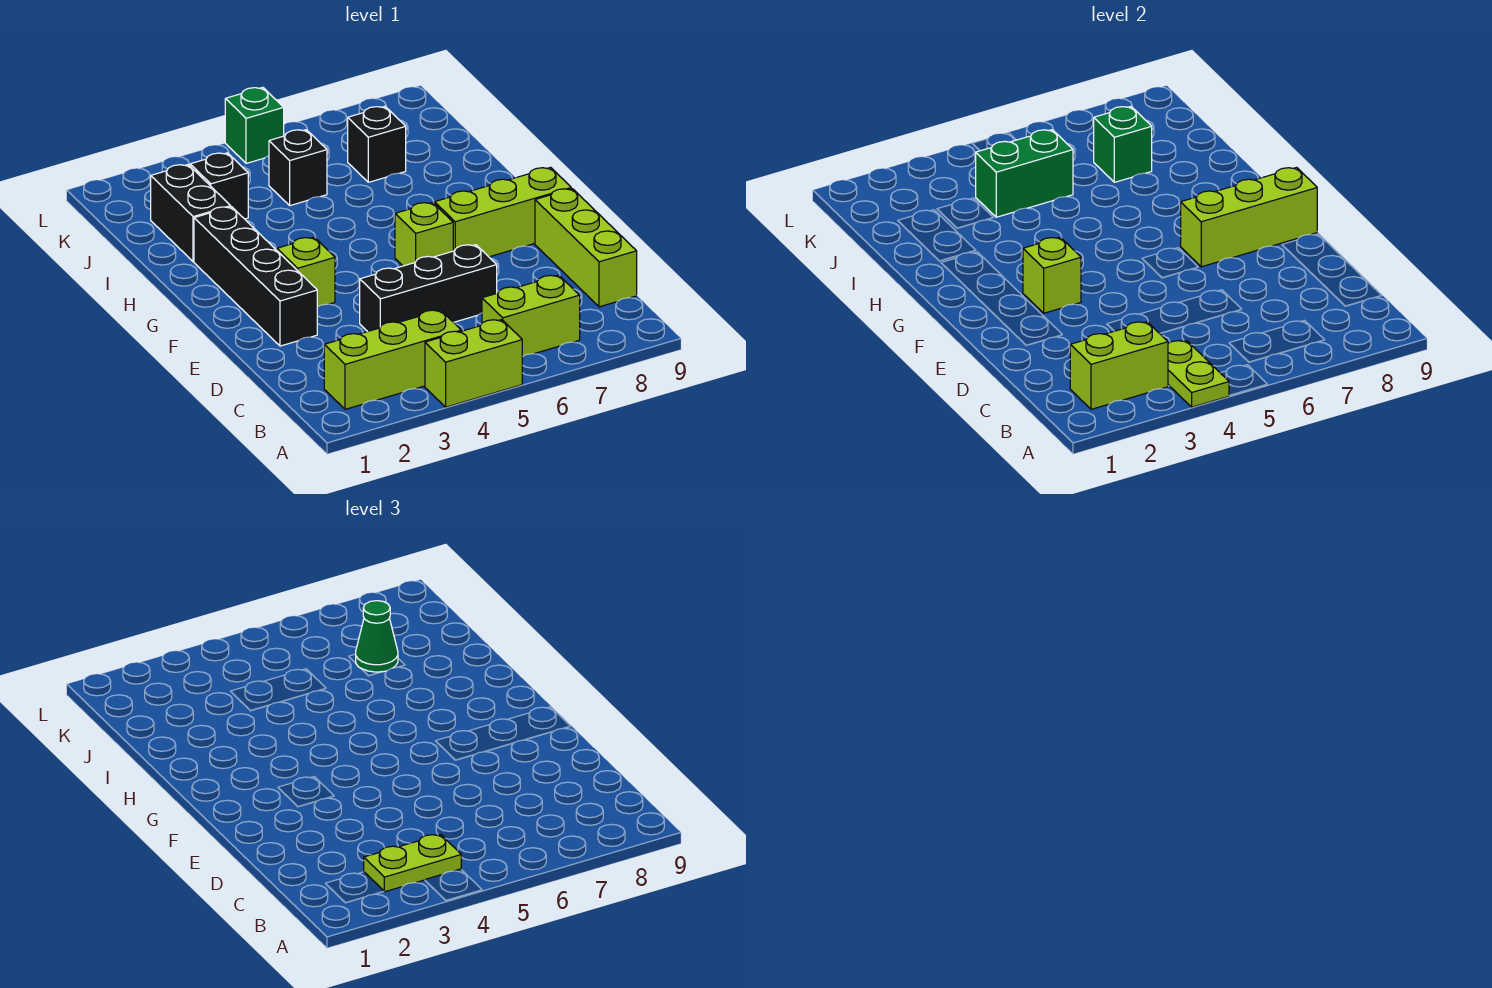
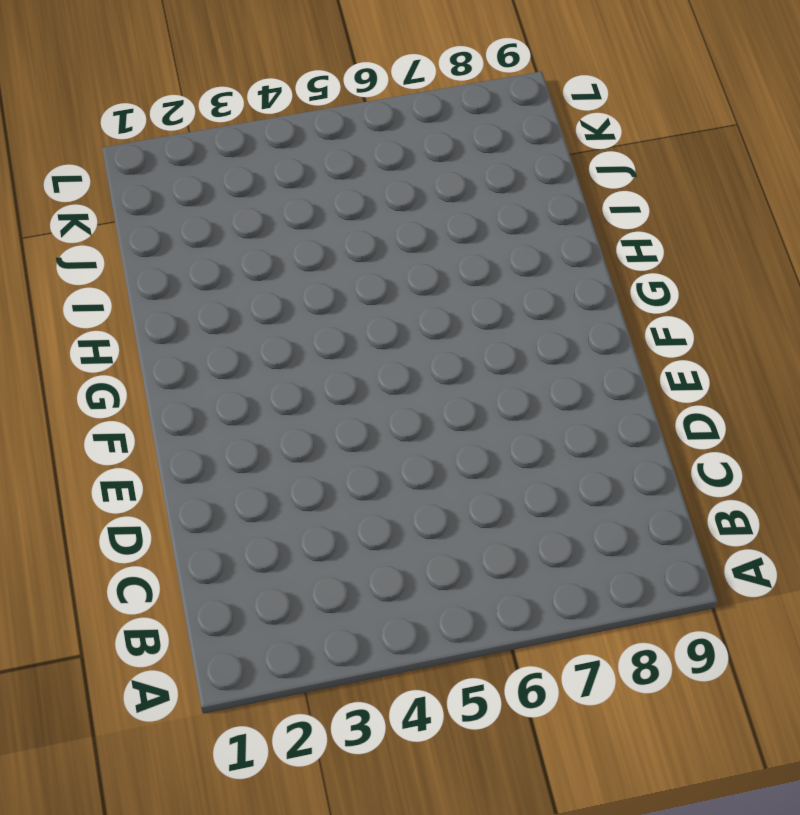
none -> lime brick A4:A5 level 1
none -> lime brick B2:B4 level 1
none -> lime brick B6:B7 level 1

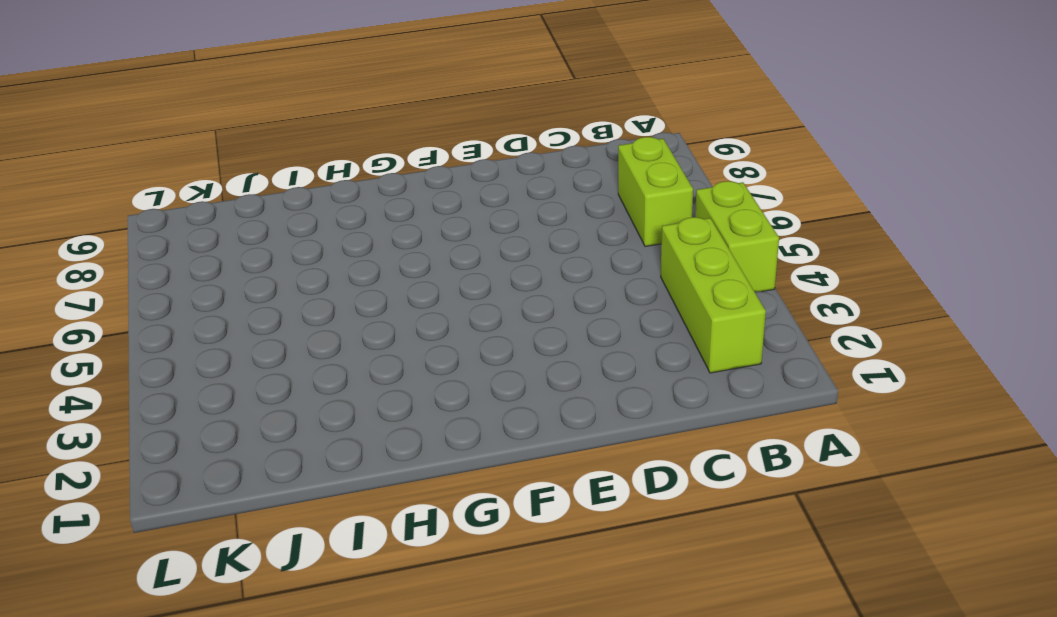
none -> lime brick C9:E9 level 1
none -> black brick D4:D6 level 1
none -> black brick E2:H2 level 1

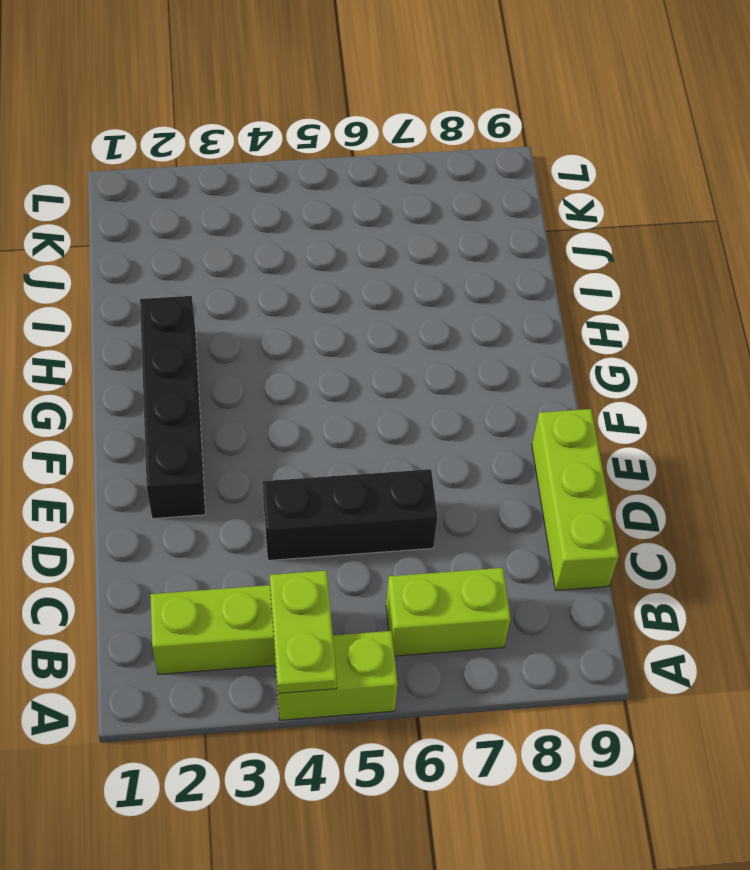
none -> lime brick F3 level 1
none -> lime brick F6 level 1
none -> lime brick F7:F9 level 1

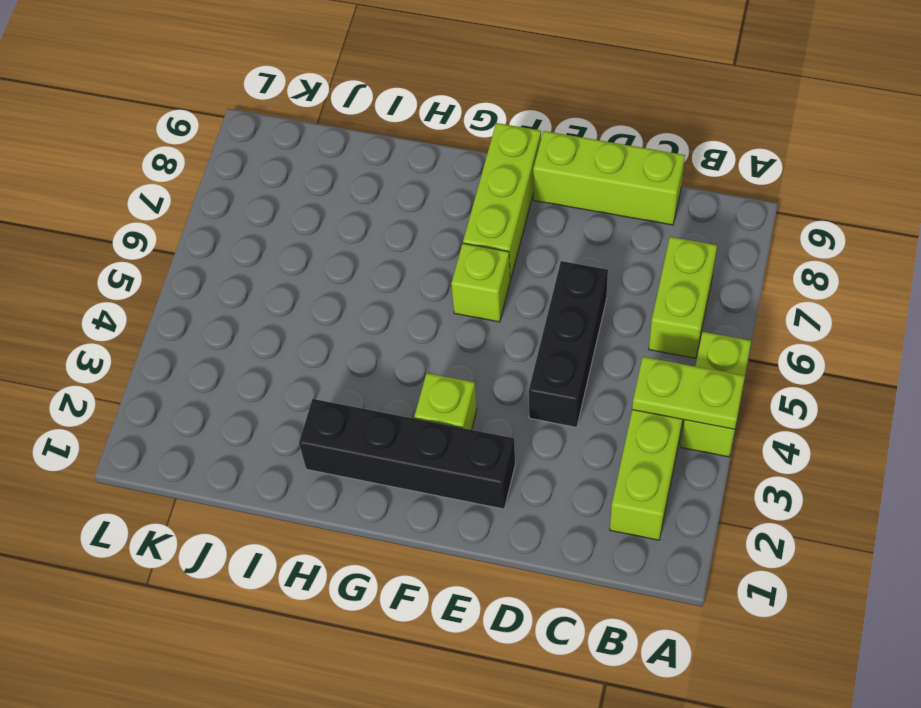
none -> black brick I2:J2 level 1
none -> black brick J3 level 1
none -> black brick J5 level 1

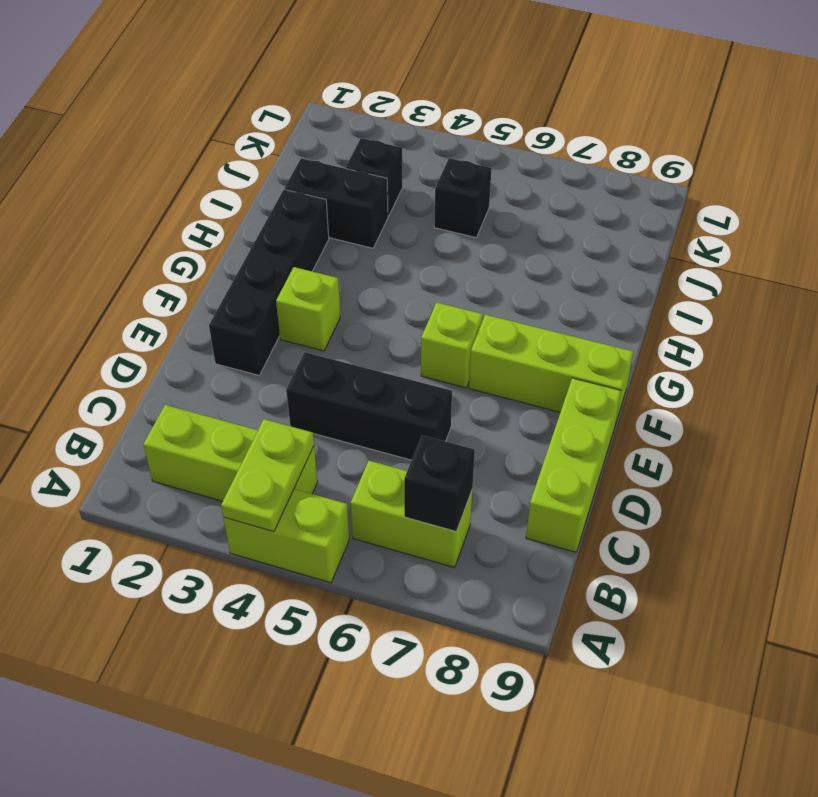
black brick B7 level 2 -> black brick J7 level 1
black brick I2:I3 level 1 -> black brick I2:J2 level 1
none -> green brick L5 level 1
none -> lime brick B2:B3 level 2
none -> lime brick F3 level 2

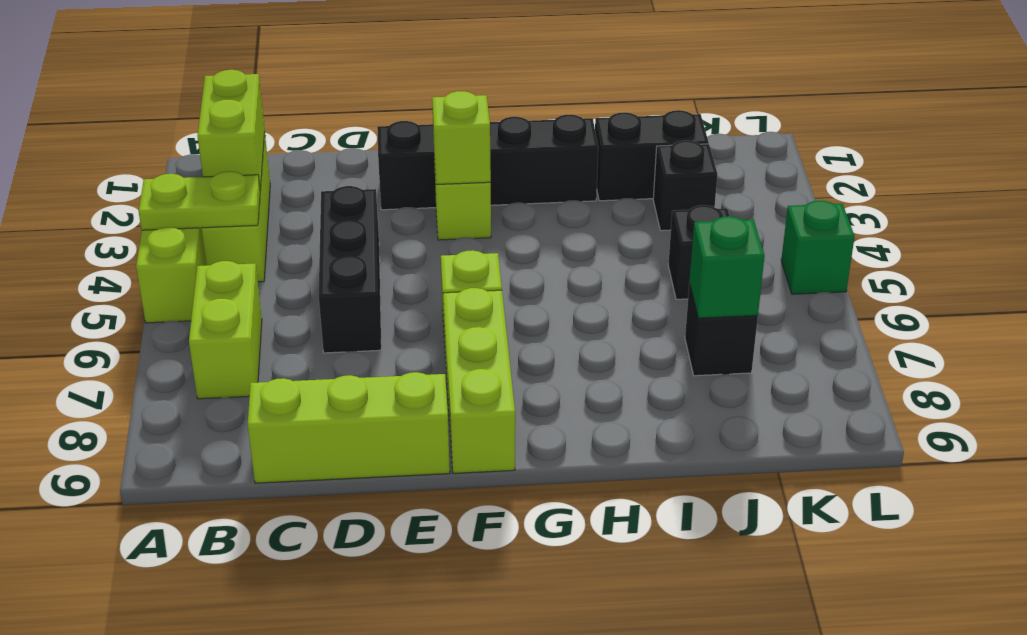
none -> lime brick F7:F9 level 2
none -> green brick J4:J5 level 2
none -> lime plate B3:B4 level 3

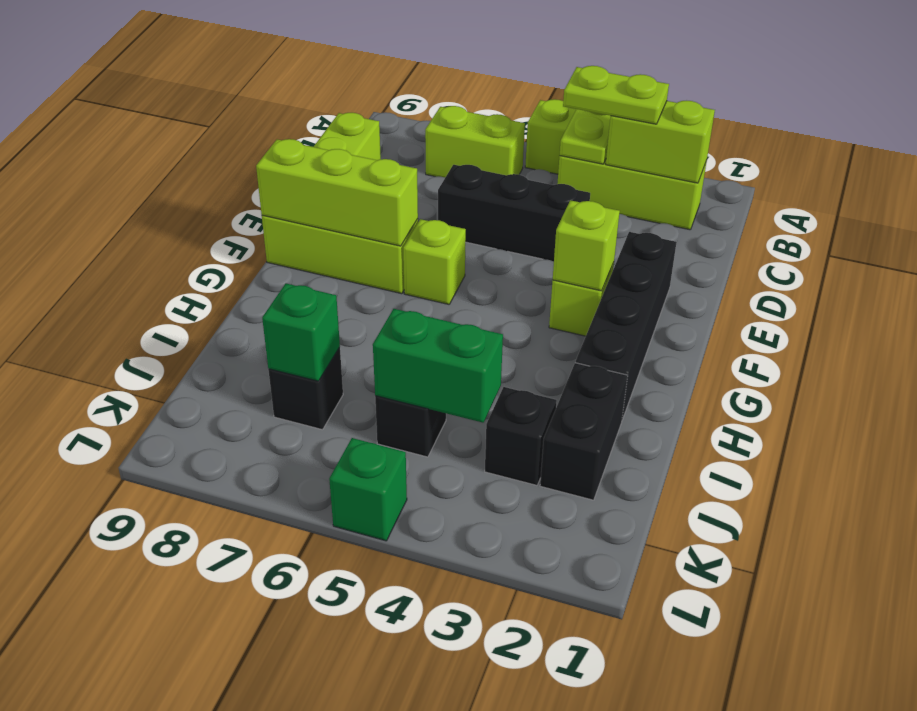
none -> green cone J7 level 3

